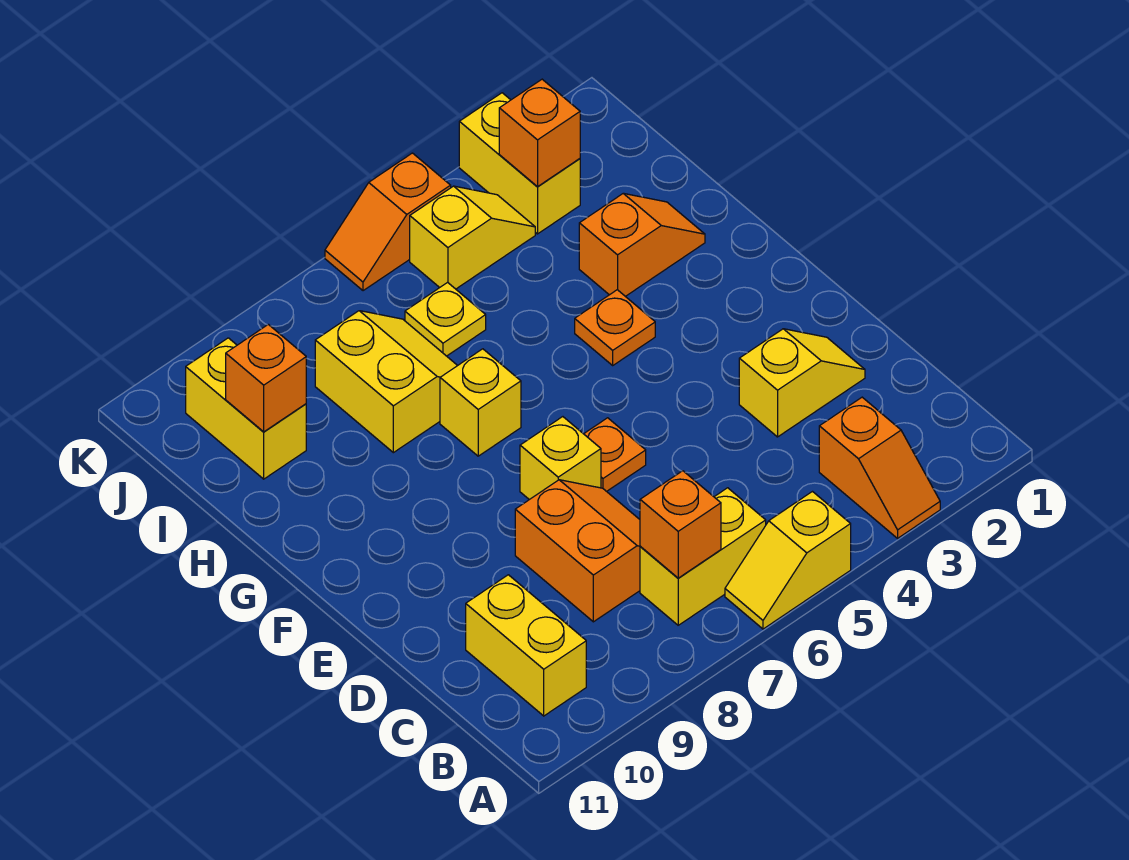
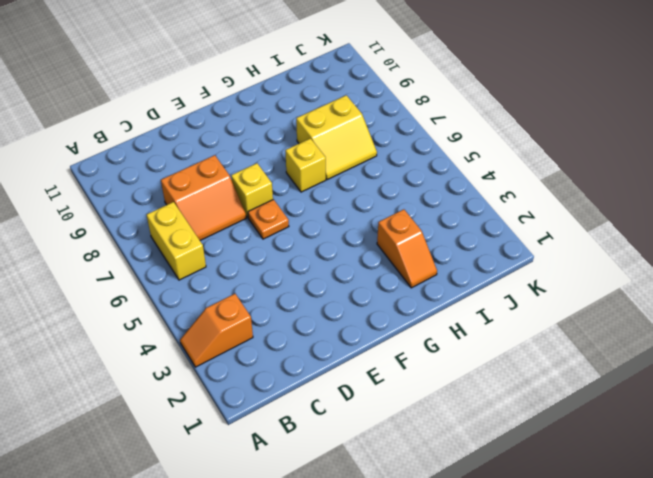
none -> yellow slope A5:A6 level 1 top 5
none -> yellow brick B10:C10 level 1
none -> yellow slope D2:D3 level 1 top 3

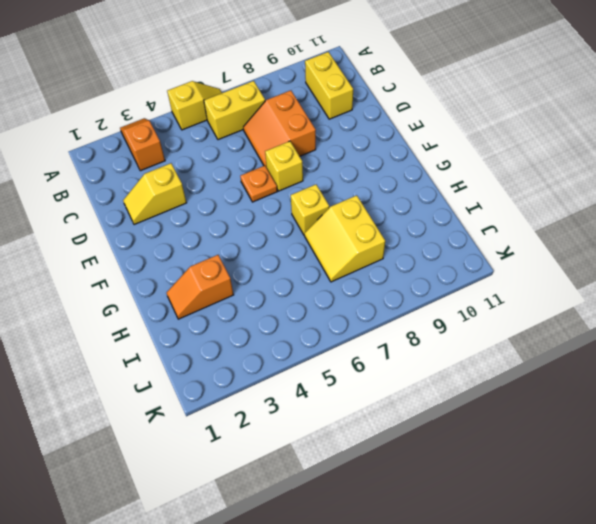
none -> orange plate G4 level 1
none -> yellow plate I6 level 1
none -> yellow brick I10:J10 level 1

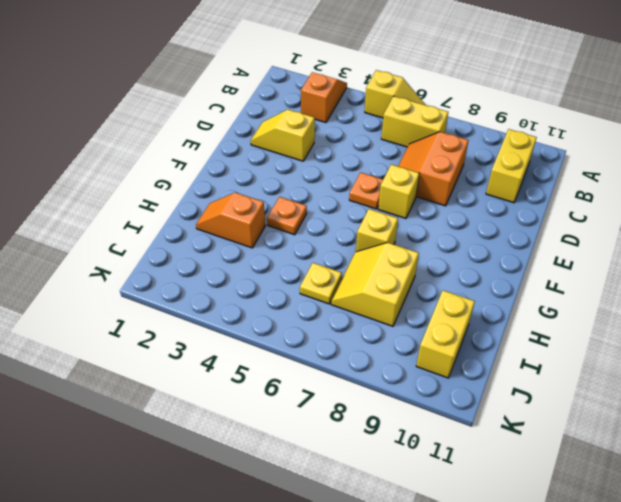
none -> yellow brick J3:K3 level 1
none -> yellow slope J4:J5 level 1 top 5
none -> orange slope K5:K6 level 1 top 5

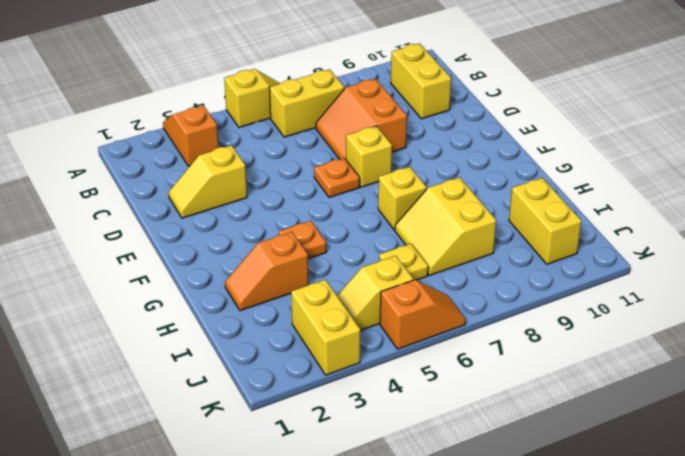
none -> orange brick B7 level 2
none -> orange brick I10 level 2
none -> orange brick J3 level 2

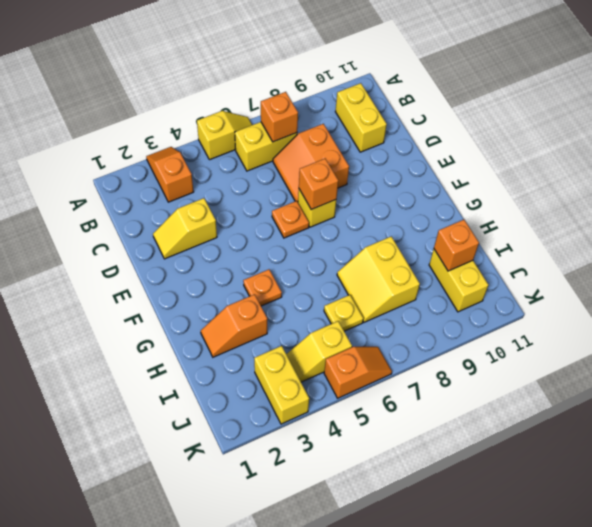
orange brick E7 level 2 -> orange brick J3 level 2
none -> yellow brick G7 level 1

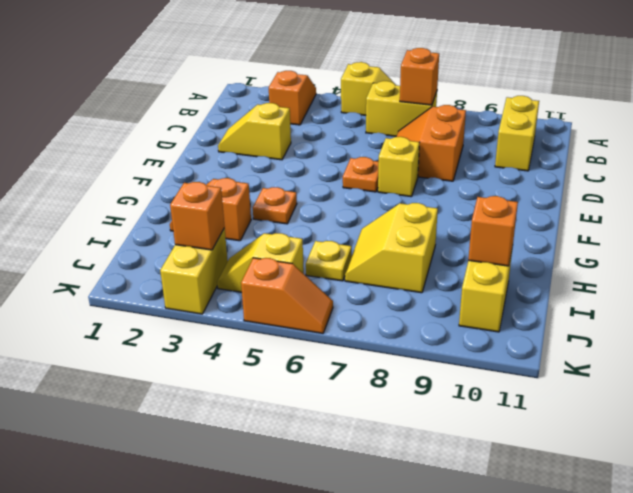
none -> yellow brick G7 level 1

